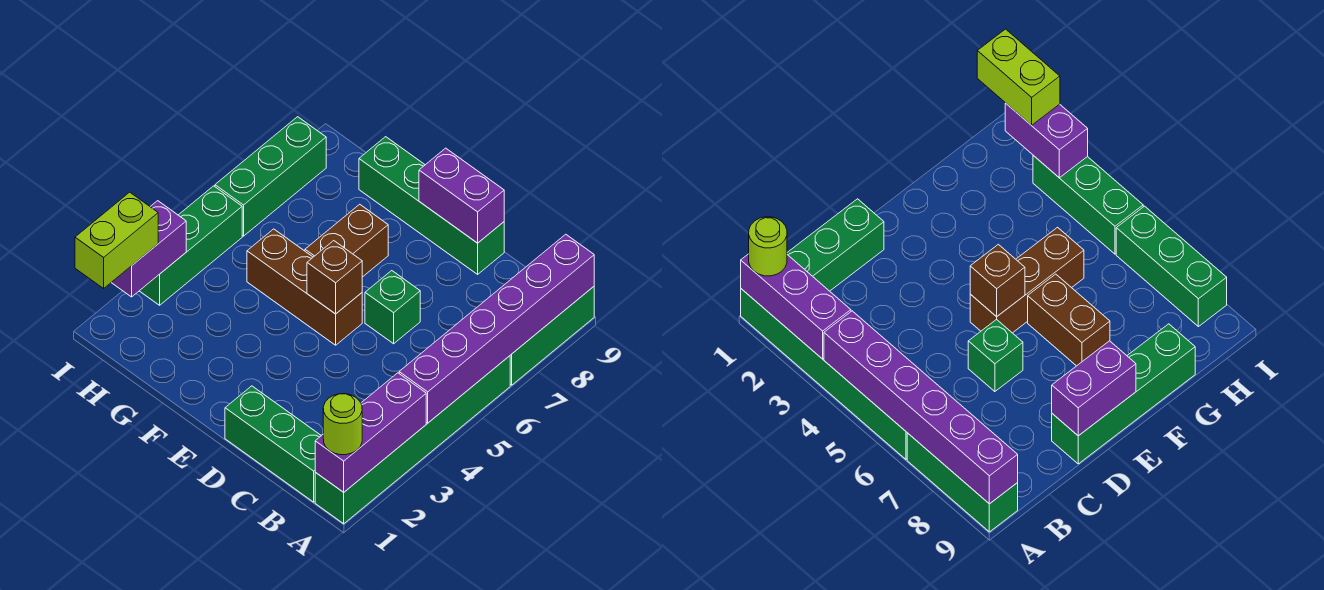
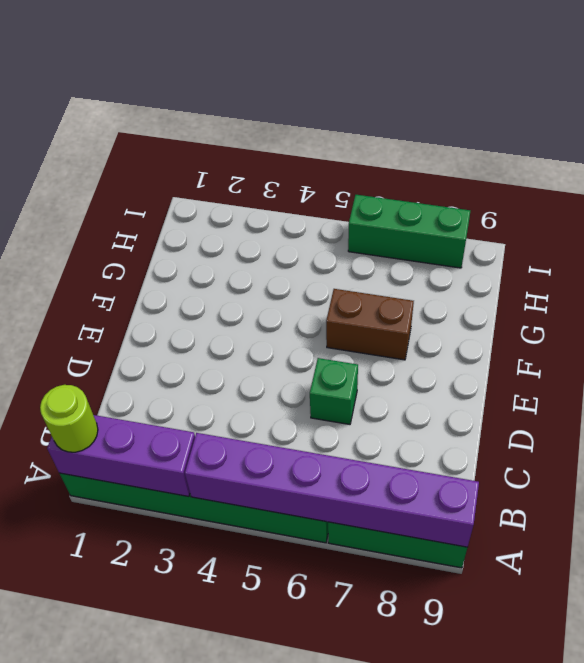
none -> green brick B1:D1 level 1
none -> green brick D9:G9 level 1
none -> brown brick E5:G5 level 1

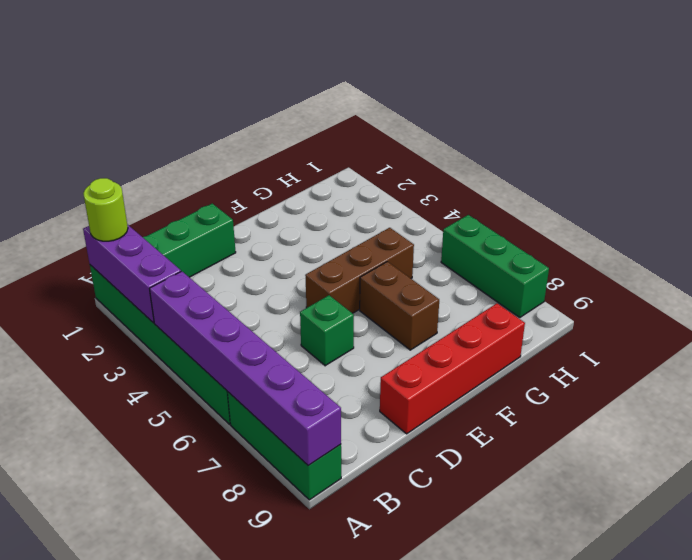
red brick D9:G9 level 1 -> green brick D9:G9 level 1
none -> green brick I3:I5 level 1
none -> purple brick D9:E9 level 2
none -> brown brick E5 level 2

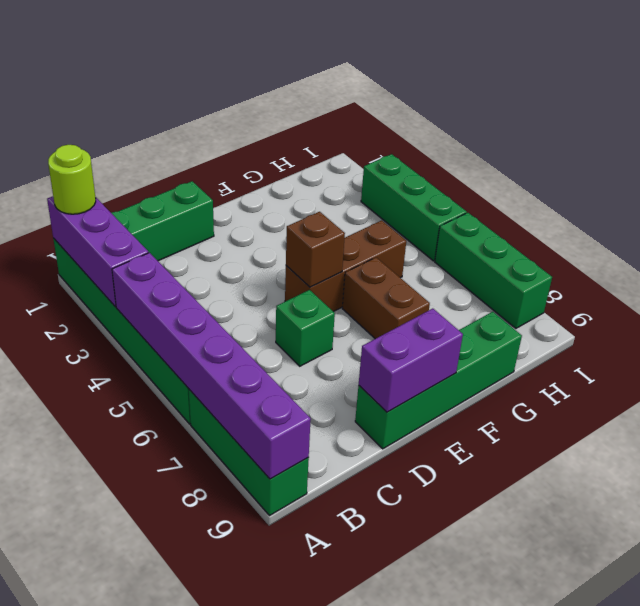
none -> purple brick I2:I3 level 2
none -> lime brick I1:I2 level 3

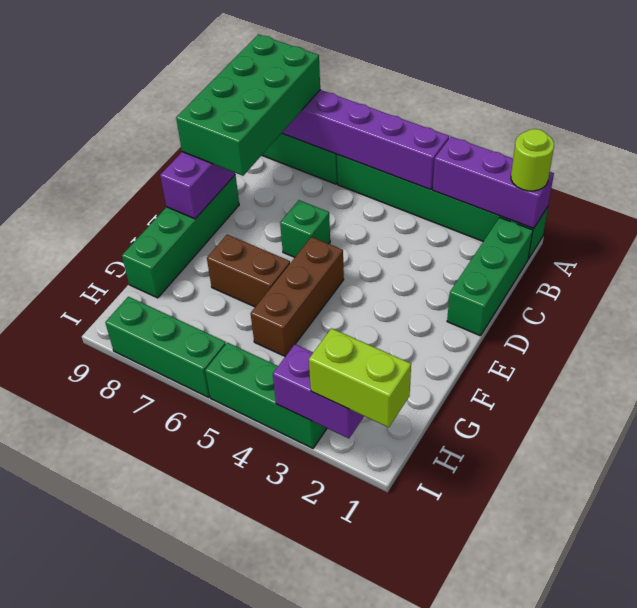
green brick A8:D9 level 3 -> none
none -> brown brick E5 level 2

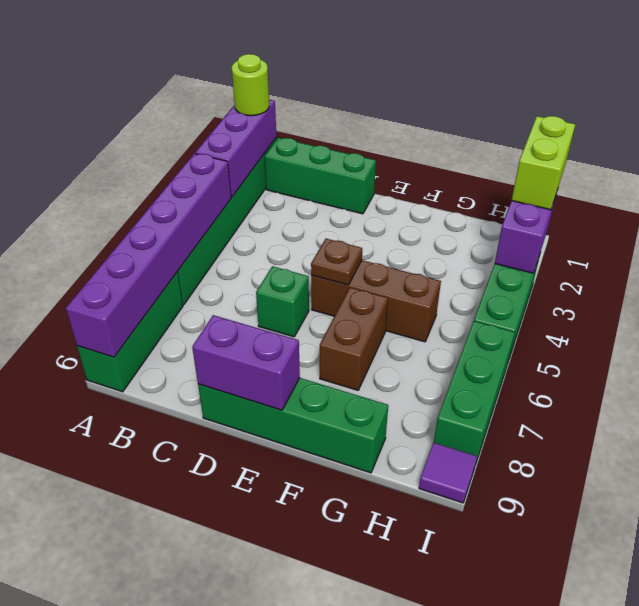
brown plate E5 level 2 -> brown brick E5 level 2
purple tile I9 level 1 -> none

